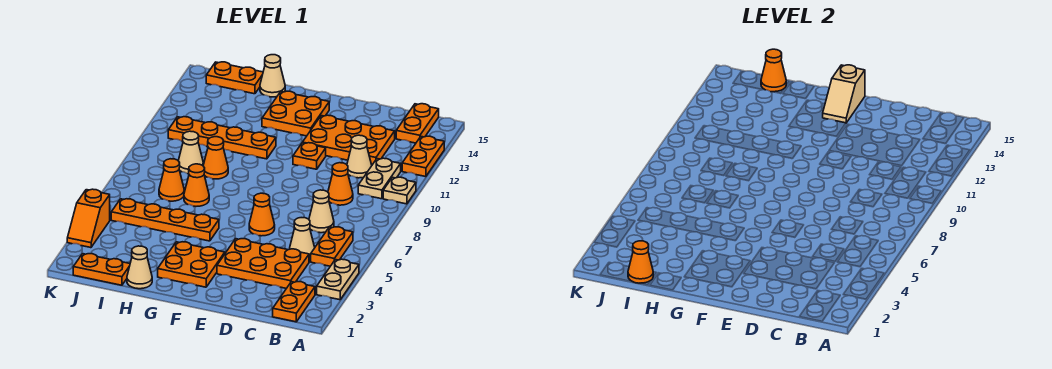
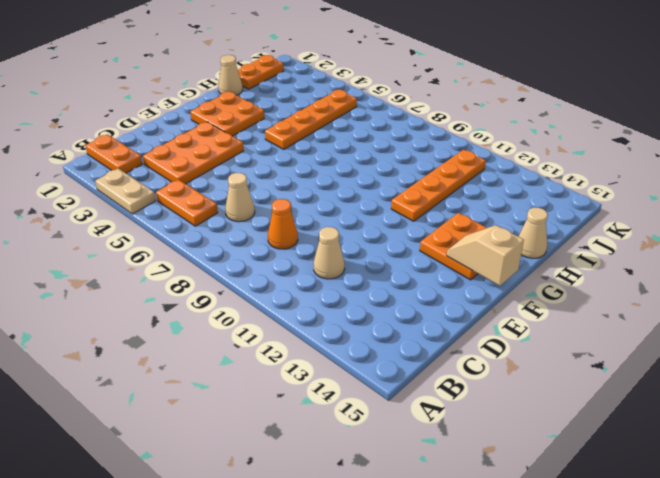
none -> tan plate A10 level 1
none -> orange plate A12:A13 level 1
none -> tan plate B10:B11 level 1
none -> orange plate B14:B15 level 1

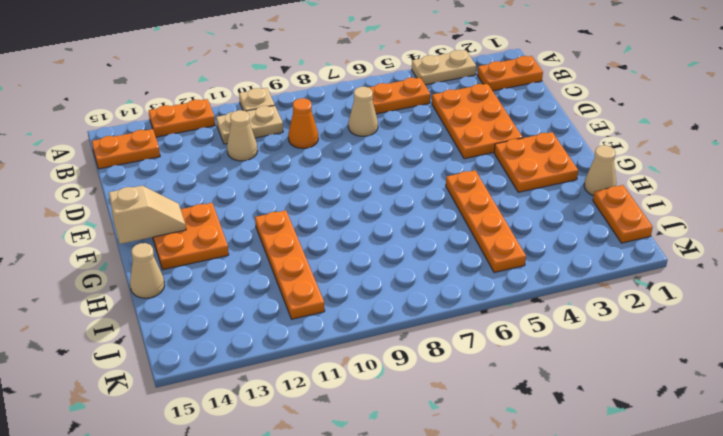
none -> tan cone C5 level 1
none -> orange plate C12:E13 level 1
none -> orange cone E6 level 1
none -> orange plate E11 level 1

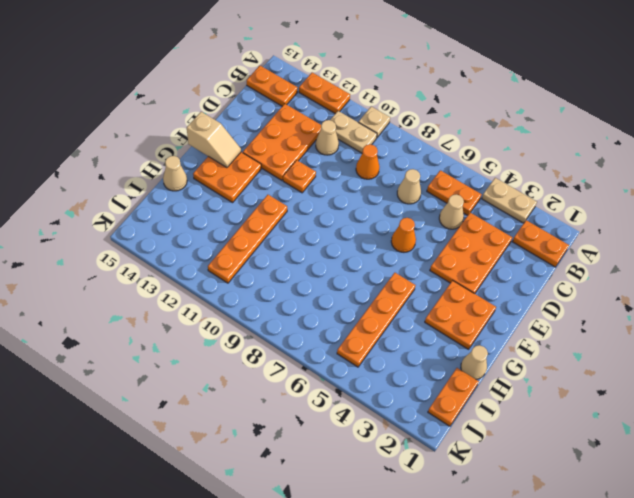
none -> orange cone H7 level 1
none -> orange cone H9 level 1
none -> orange cone I7 level 1
none -> tan cone I9 level 1

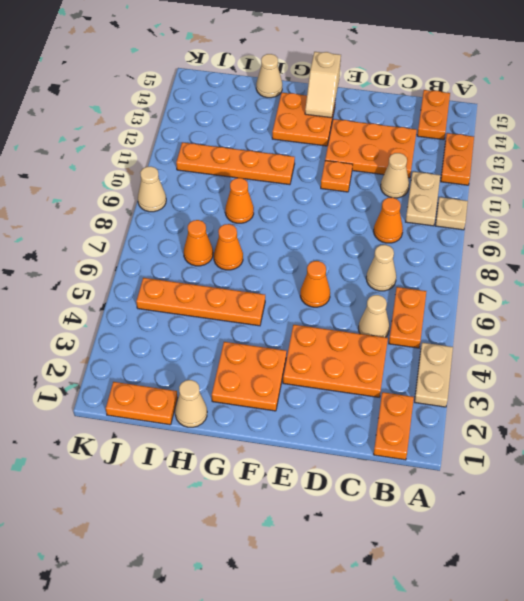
tan cone K9 level 1 -> tan cone I9 level 1
none -> orange plate I15:J15 level 1
none -> orange slope K3:K4 level 1 top 4
none -> orange cone I1 level 2
none -> orange cone I15 level 2

